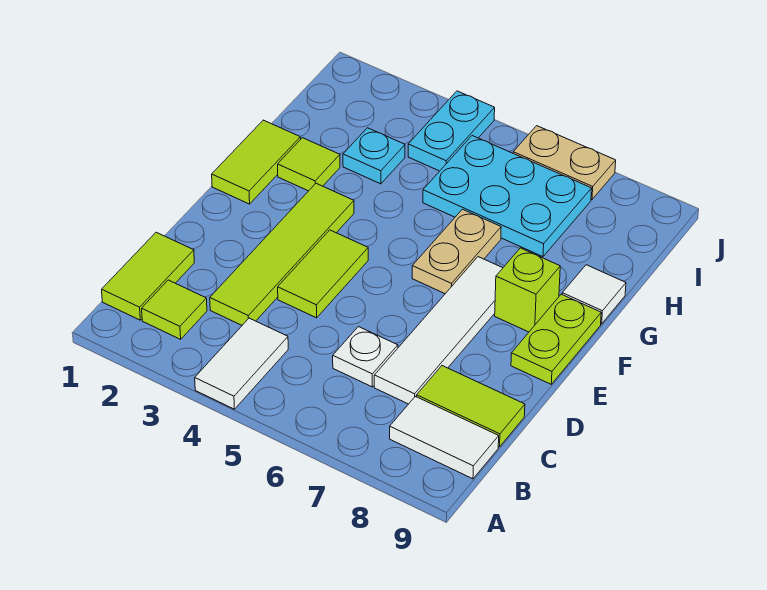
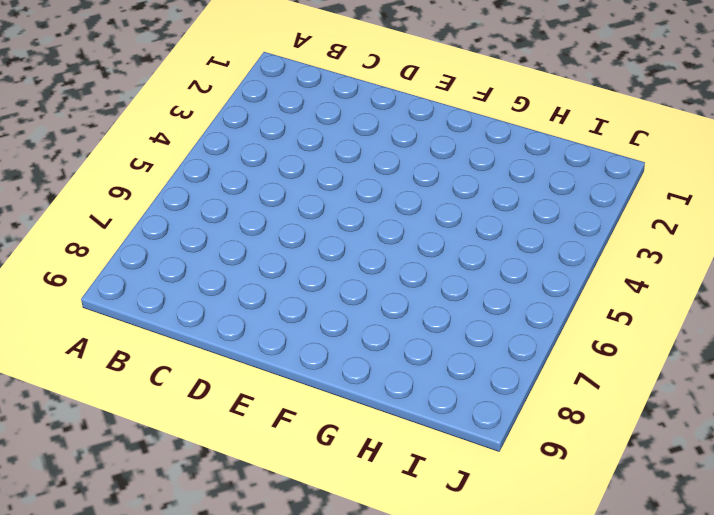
none -> white tile A4:B4 level 1
none -> lime tile B1:C1 level 1
none -> lime tile B2 level 1

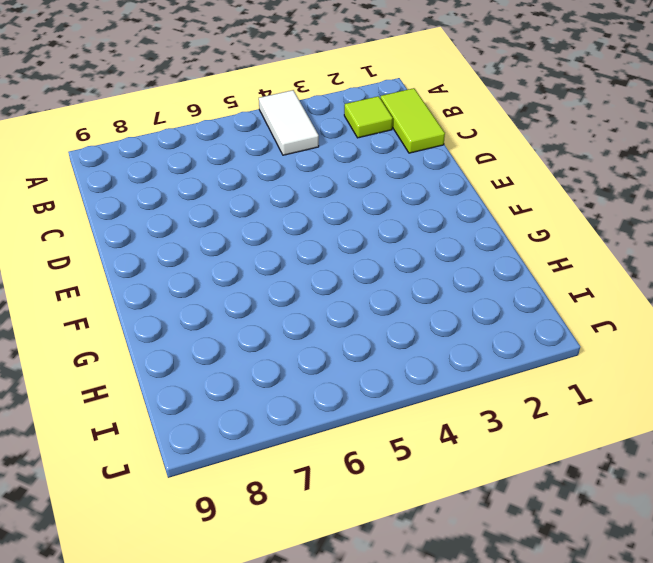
none -> white tile B8:B9 level 1
none -> lime tile C3:F3 level 1
none -> white plate C6 level 1

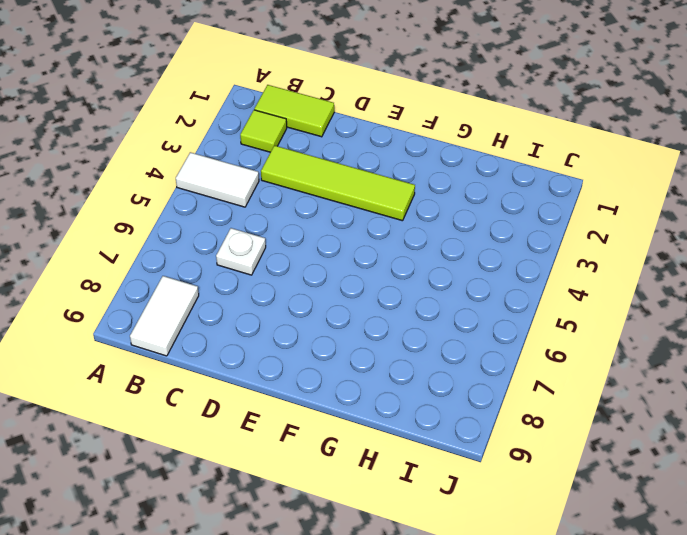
none -> white tile C7:F7 level 1
none -> lime tile C8:C9 level 1
none -> lime tile D4:E4 level 1

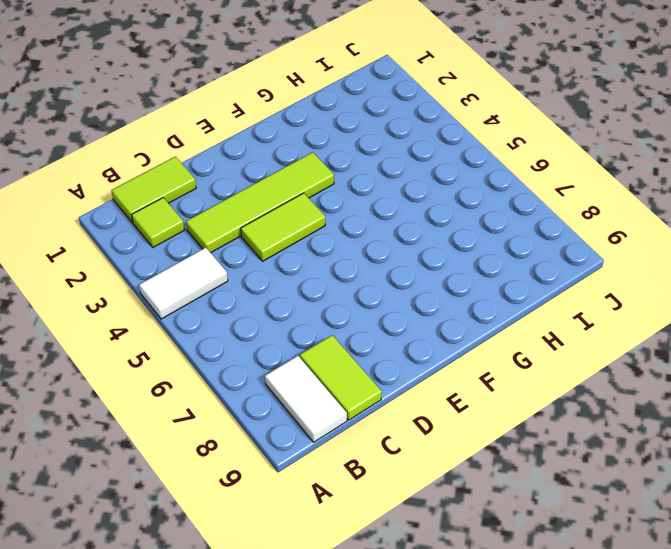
none -> white plate C6 level 1
none -> white tile C7:F7 level 1
none -> lime plate E9:F9 level 1

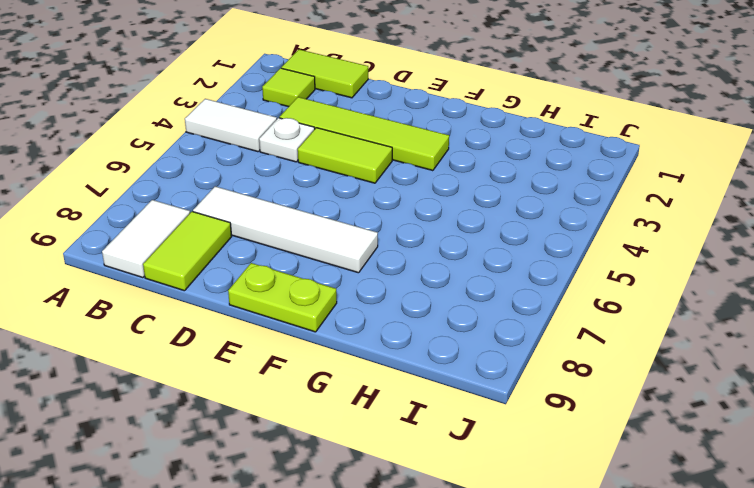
white plate C4 level 1 -> white plate C6 level 1
none -> lime tile F1:G1 level 1
none -> tan plate F6:G6 level 1
none -> lime brick F8 level 1

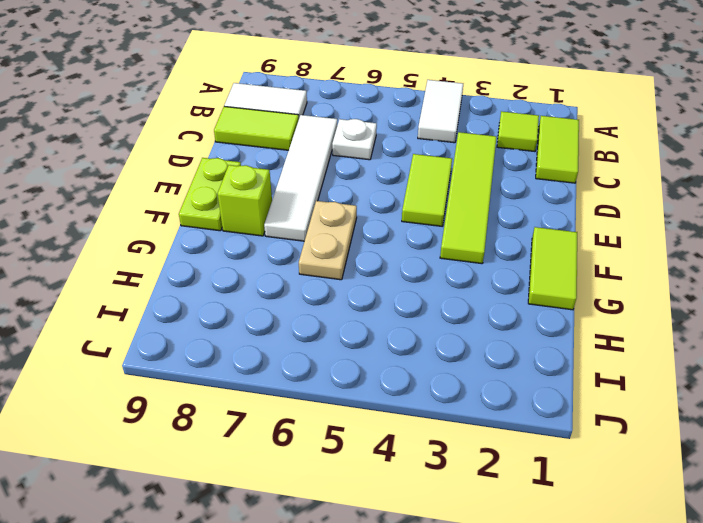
none -> lime tile G2 level 1
none -> white tile G9 level 1
none -> cyan plate H3 level 1

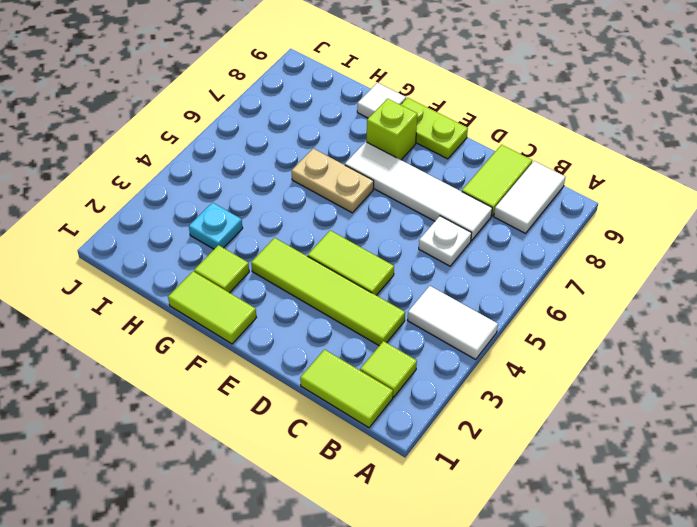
none -> cyan plate H5:I7 level 1
none -> cyan plate I4:J4 level 1
none -> tan plate J6:J7 level 1

